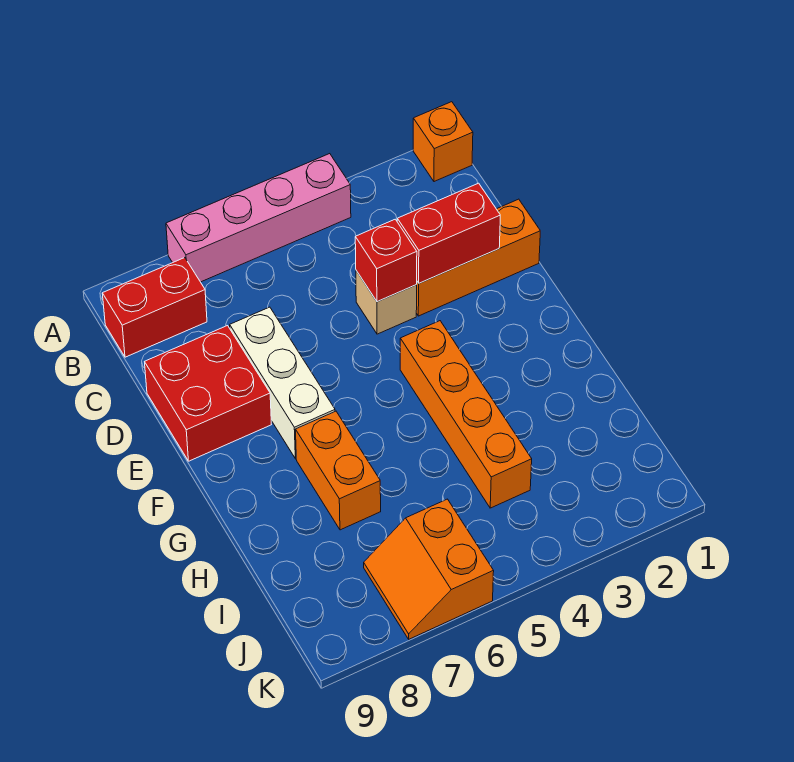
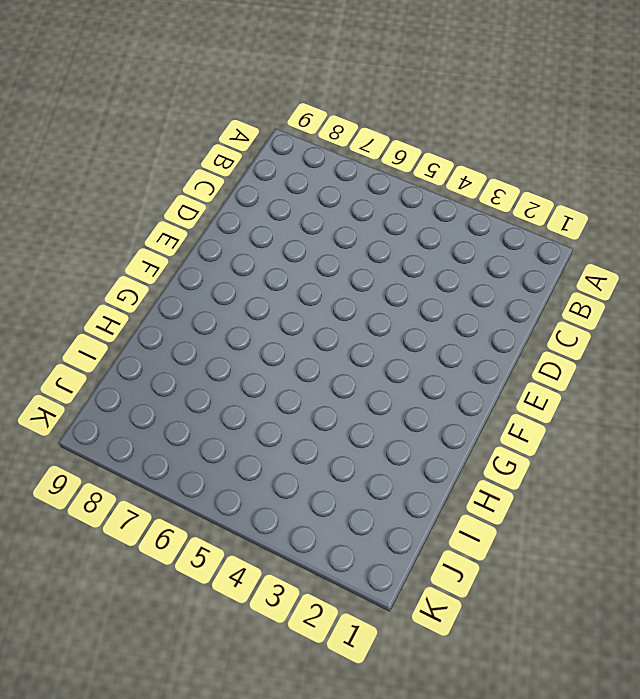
none -> orange brick A1 level 1
none -> pink brick A4:A7 level 1
none -> red brick B8:B9 level 1

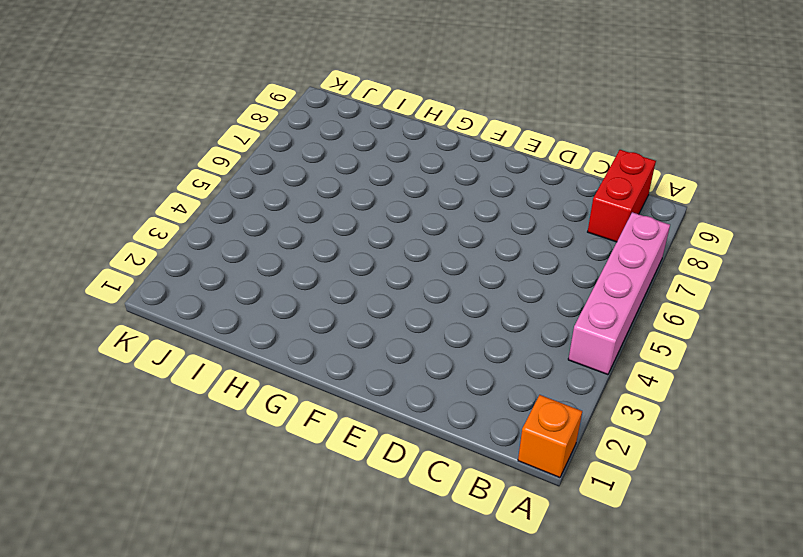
none -> orange brick D1:D3 level 1
none -> tan brick D4 level 1
none -> white brick D7:F7 level 1

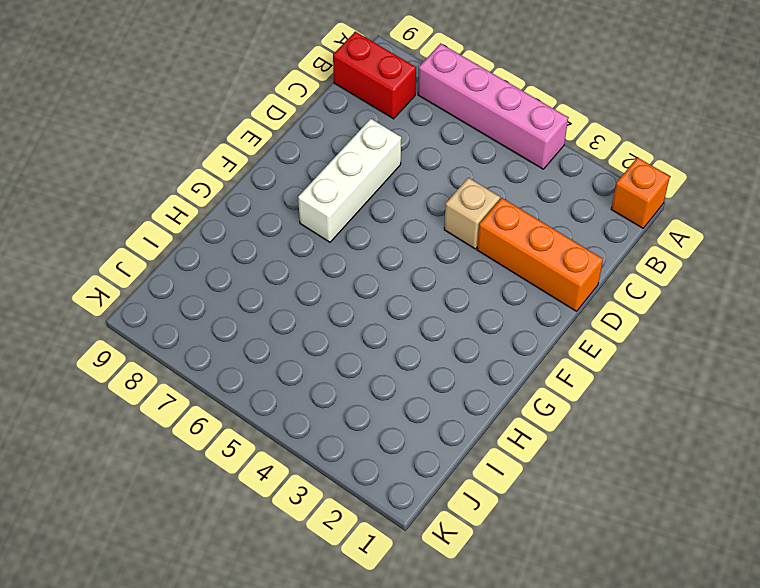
none -> red brick D8:E9 level 1
none -> orange brick F4:I4 level 1
none -> orange brick G7:H7 level 1

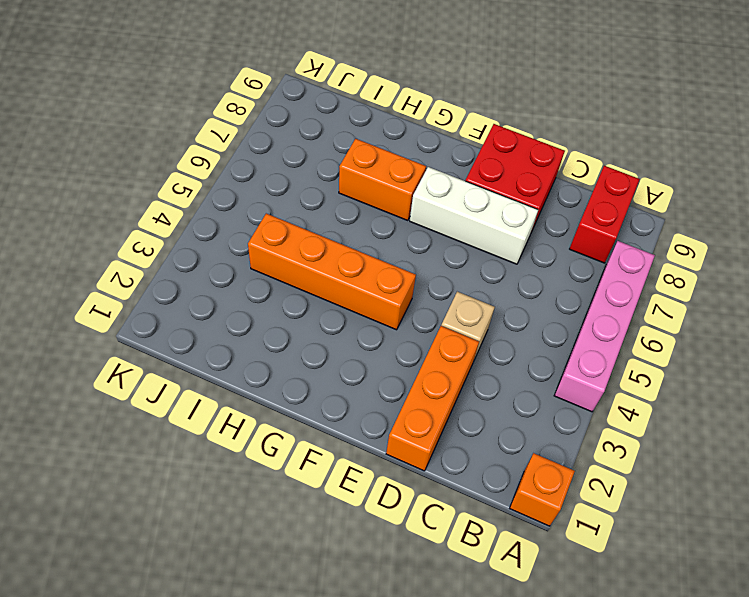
none -> orange slope J6:K7 level 1 top 6
none -> red brick D2:D3 level 2
none -> red brick D4 level 2

